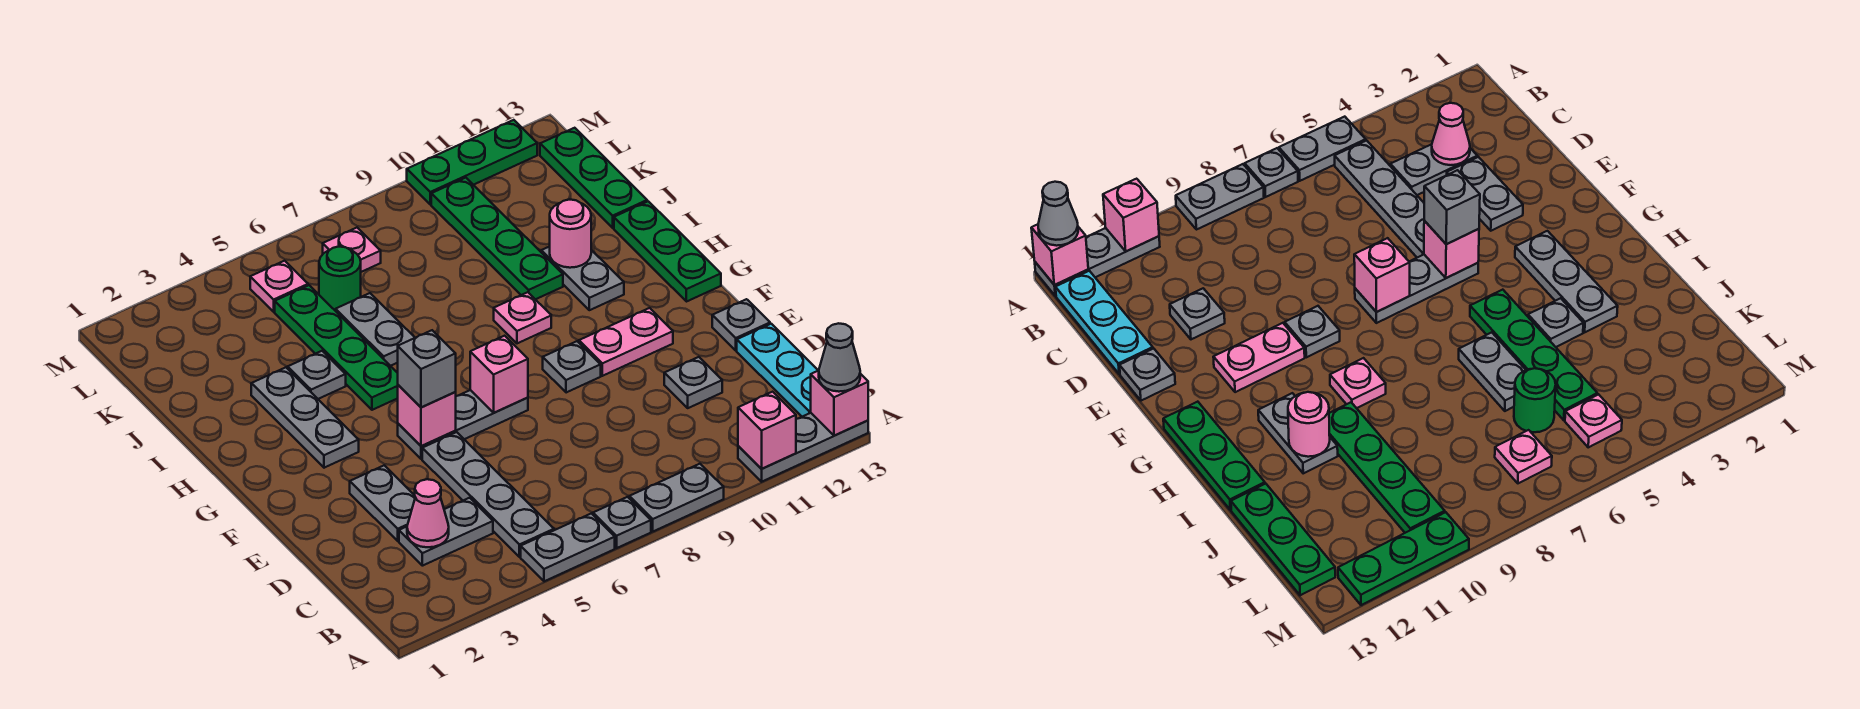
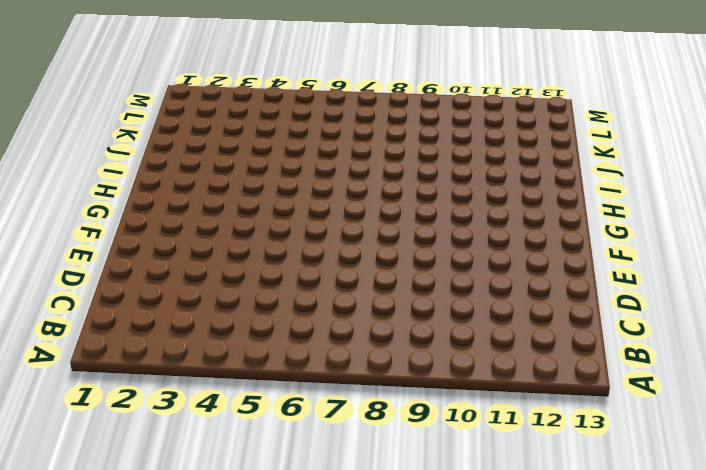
none -> grey plate A5:A6 level 1
none -> grey plate A7 level 1
none -> grey plate A8:A9 level 1
none -> grey plate A11:A13 level 1

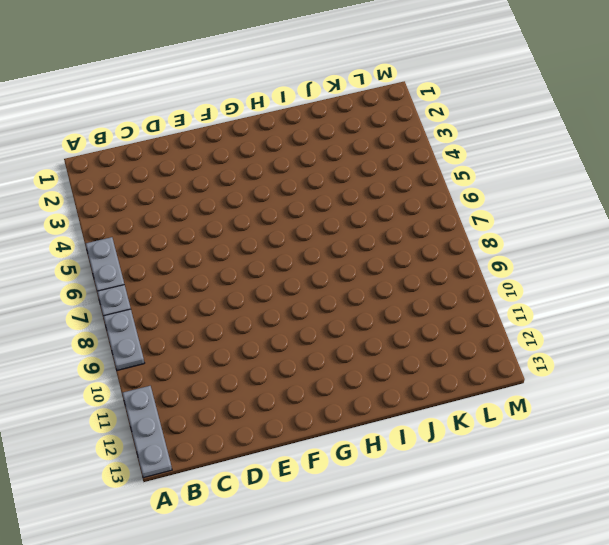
none -> grey plate B5:E5 level 1
none -> cyan plate B13:D13 level 1
none -> grey plate C3:C4 level 1
none -> grey plate D3:E3 level 1

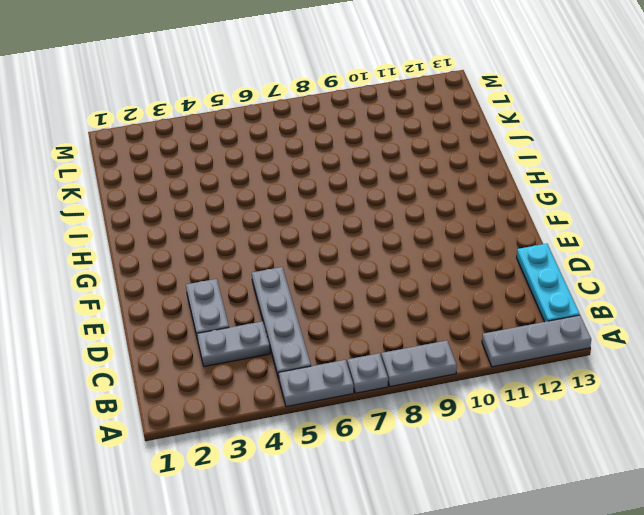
none -> grey plate D11 level 1
none -> grey plate E13 level 1
none -> grey plate F5:F7 level 1
none -> grey plate F9 level 1

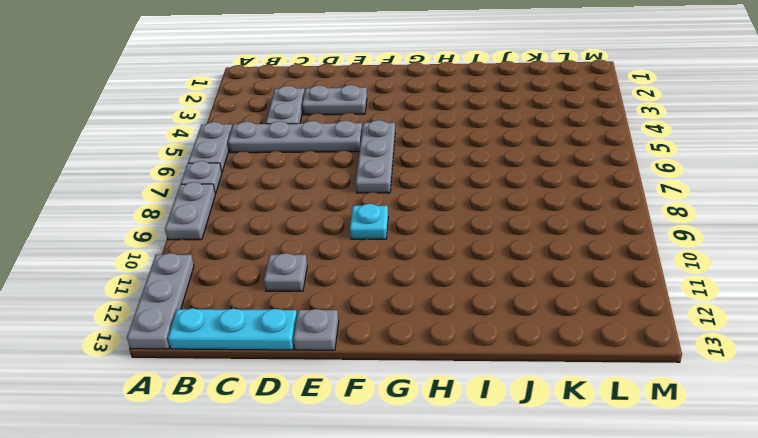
cyan plate F9 level 1 -> grey plate F9 level 1
none -> pink plate F10:F11 level 1
none -> grey plate G3:I3 level 1
none -> green plate G13:I13 level 1
none -> green plate H5:K5 level 1

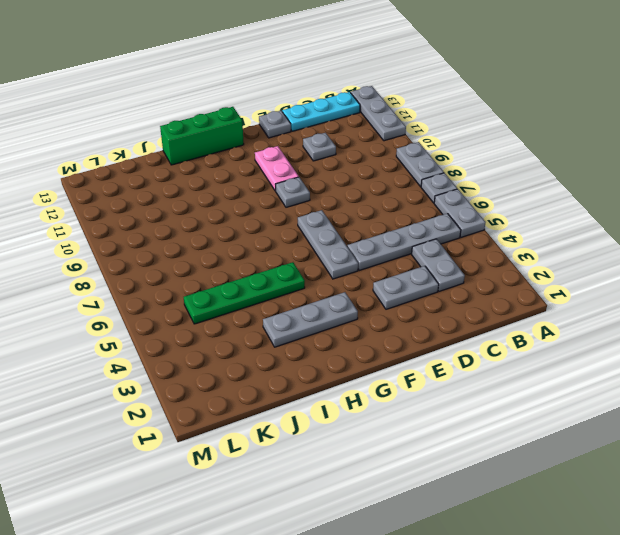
green brick G13:I13 level 1 -> green plate G13:I13 level 1
none -> pink plate H9 level 1
none -> grey plate H11:I11 level 1
none -> grey plate I4 level 1
none -> grey plate I6:J6 level 1

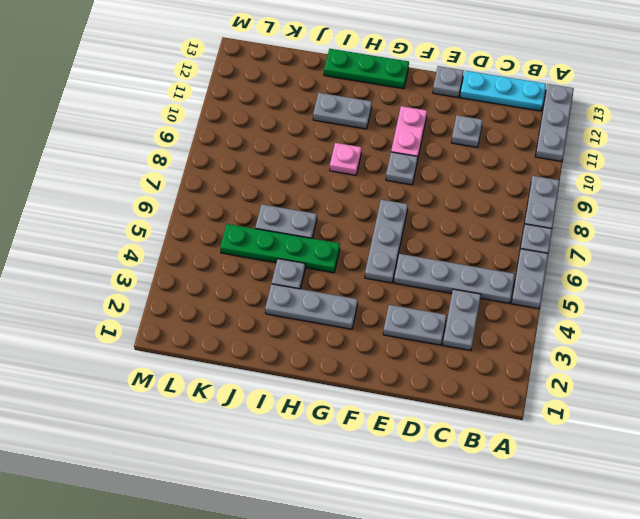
none -> green plate I10:L10 level 1
none -> green plate J13:L13 level 1
none -> green round brick K6 level 1
none -> pink plate L5 level 1

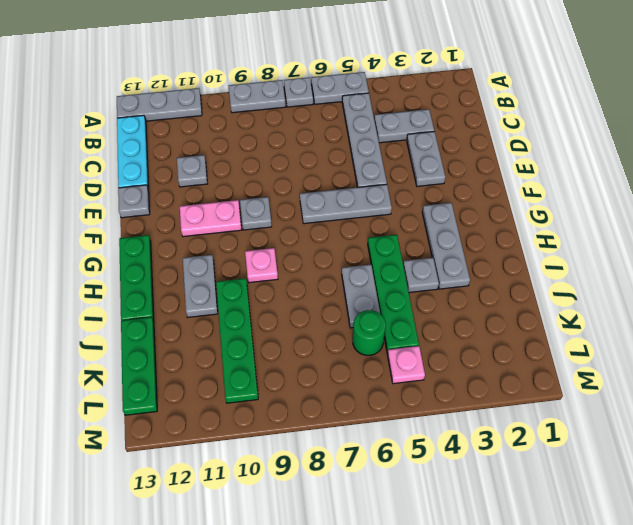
none -> pink plate L7 level 1
none -> green plate M10:M12 level 1
none -> pink brick A11 level 2
none -> pink brick A13 level 2

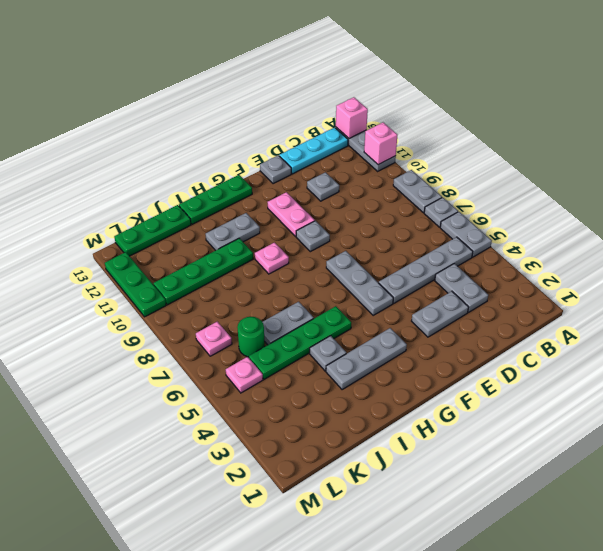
none -> pink cone C3 level 2
none -> pink brick F5 level 2
none -> pink brick F7 level 2
none -> pink round brick I11 level 2

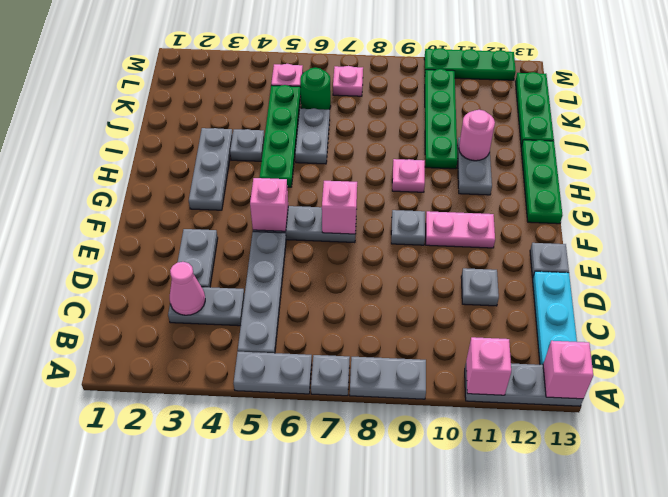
none -> grey cone A13 level 3
none -> grey brick F5 level 3

